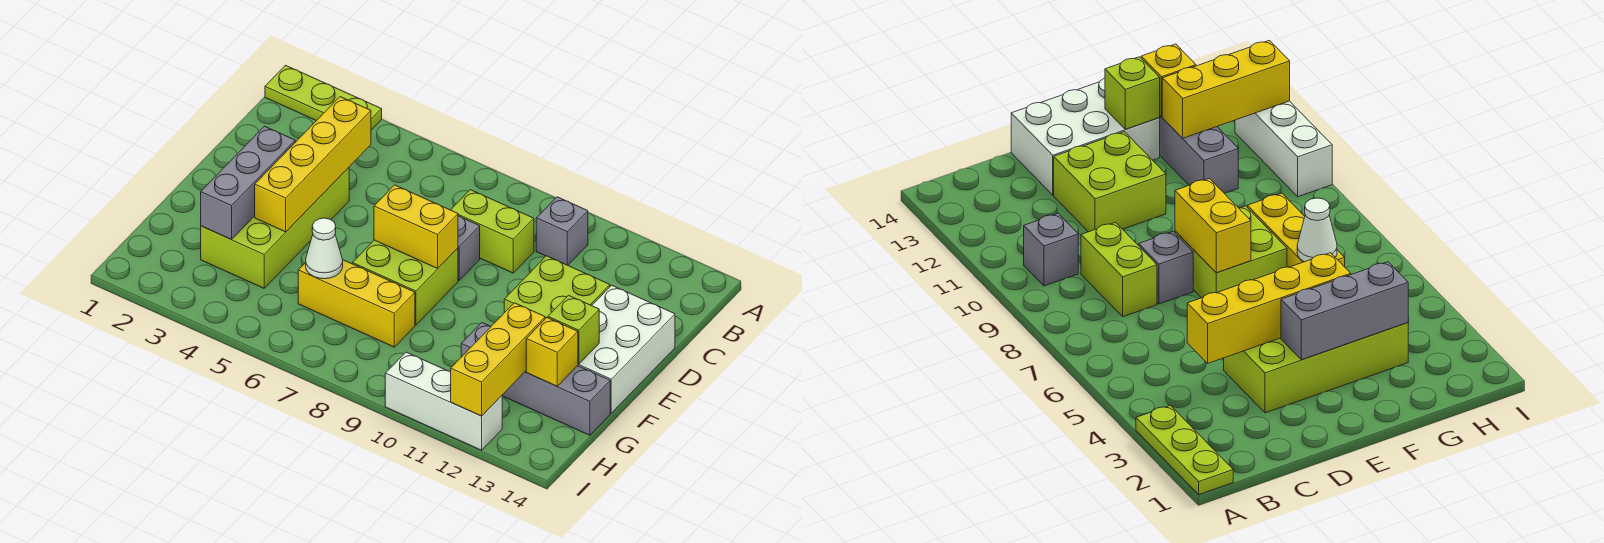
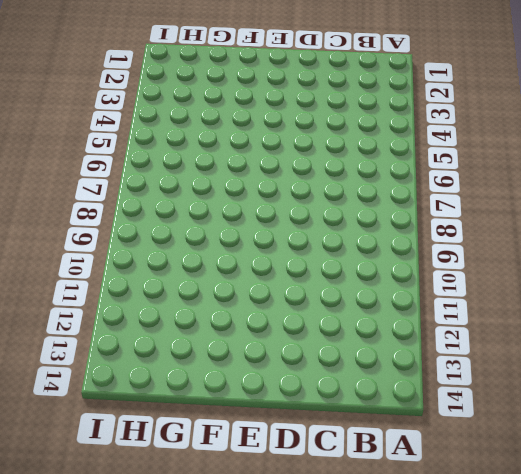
none -> lime plate A1:A3 level 1
none -> grey brick B10 level 1
none -> lime brick C8:C9 level 1

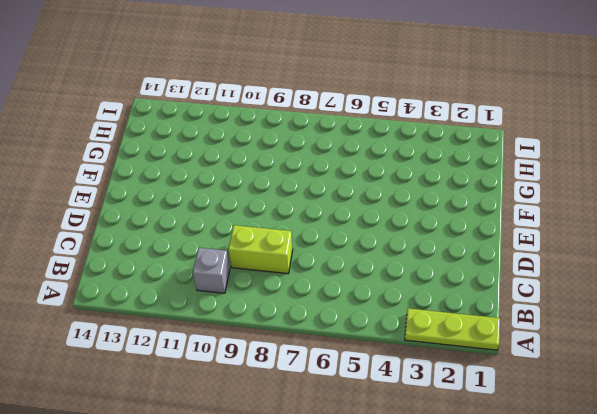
none -> lime brick D3:G4 level 1
none -> grey brick D8 level 1
none -> lime brick D11:E12 level 1

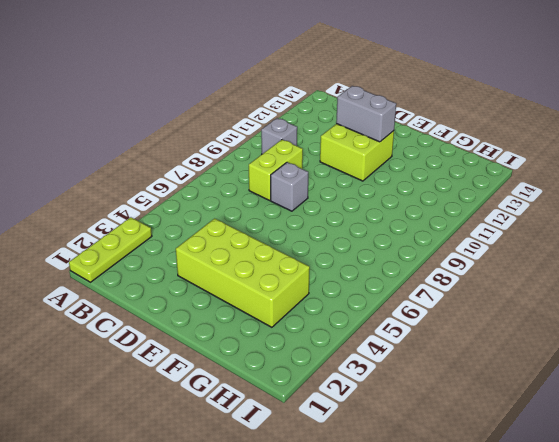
grey brick D12:E12 level 2 -> none
none -> white brick D13:F14 level 1
none -> lime brick E7:F8 level 1
none -> yellow brick G6:G8 level 1

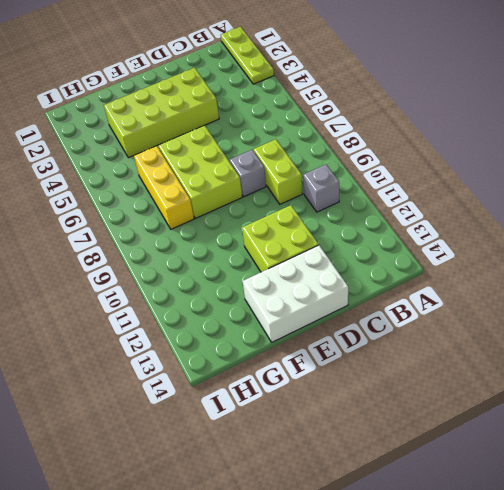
lime brick E6:F8 level 1 -> lime brick E7:F8 level 1
none -> grey brick G11:G14 level 1
none -> white brick I10:I12 level 1
none -> yellow brick C4:F4 level 2

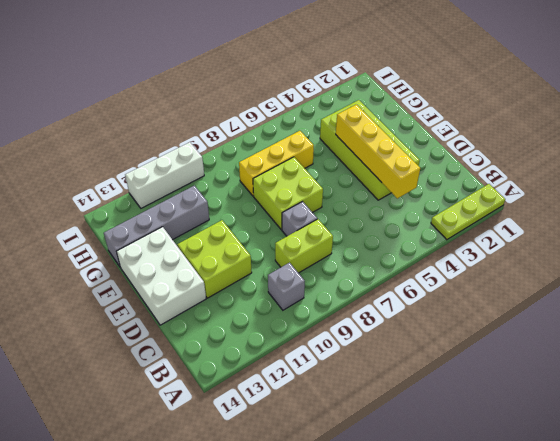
none -> grey brick E3:G3 level 2
none -> yellow brick E7:E8 level 2
none -> lime brick F13 level 2

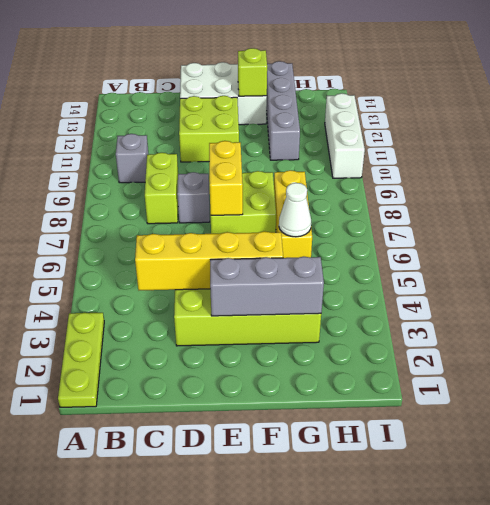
none -> yellow brick G12:I12 level 2
none -> yellow brick G13 level 2

